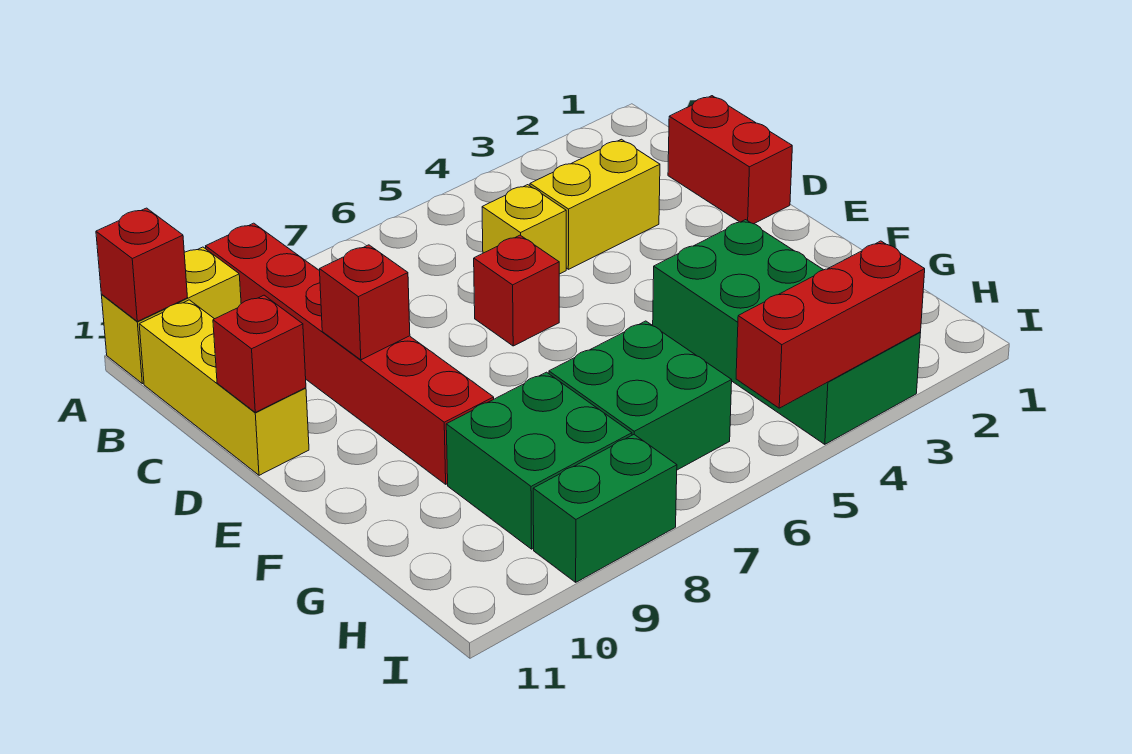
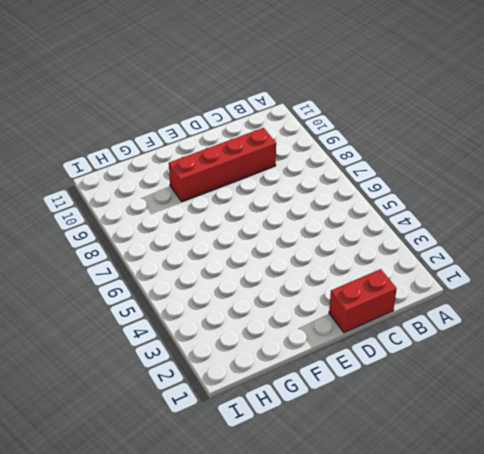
red brick C9:F9 level 1 -> red brick A9:F9 level 1
none -> yellow brick A10:A11 level 1
none -> yellow brick B11:D11 level 1
none -> yellow brick C3:C4 level 1

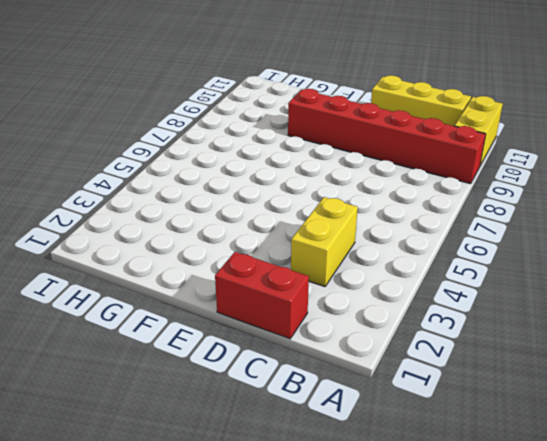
none -> yellow brick C5 level 1
none -> red brick D6 level 1
none -> green brick F3:I4 level 1

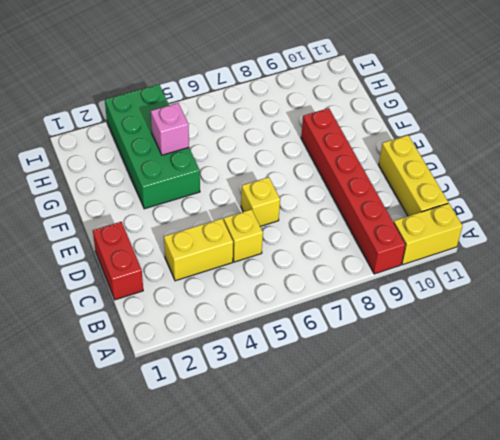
yellow brick D6 level 1 -> red brick D6 level 1
pink brick G4 level 2 -> none
none -> green brick G6:H7 level 1
none -> green brick G8:H9 level 1
none -> green brick I8:I9 level 1

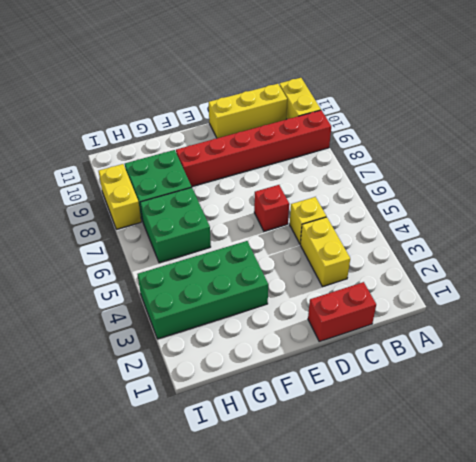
yellow brick I8:I9 level 1 -> green brick I8:I9 level 1
none -> red brick A11 level 2
none -> red brick D9 level 2
none -> red brick D11 level 2

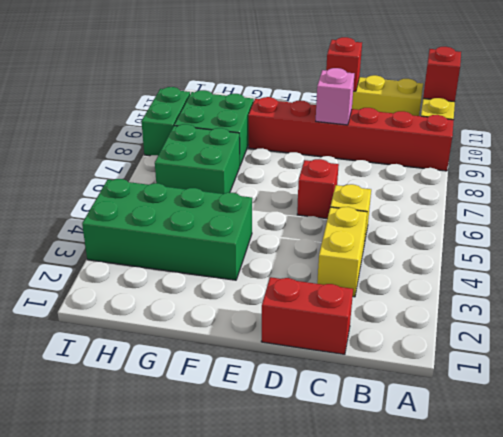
pink brick D9 level 2 -> red brick D9 level 2
none -> red brick I3:I5 level 2

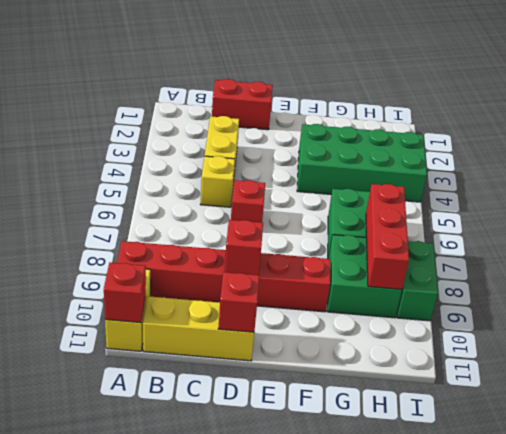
red brick H7:H9 level 2 -> red brick I3:I5 level 2

